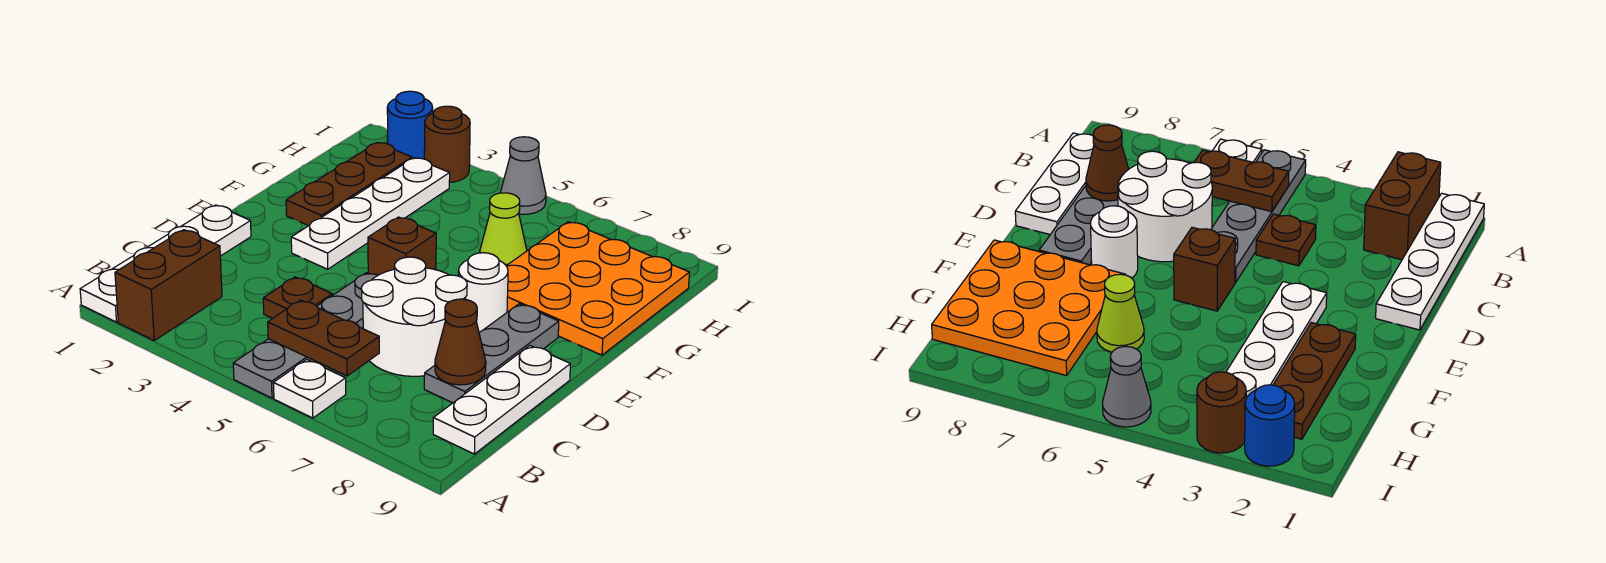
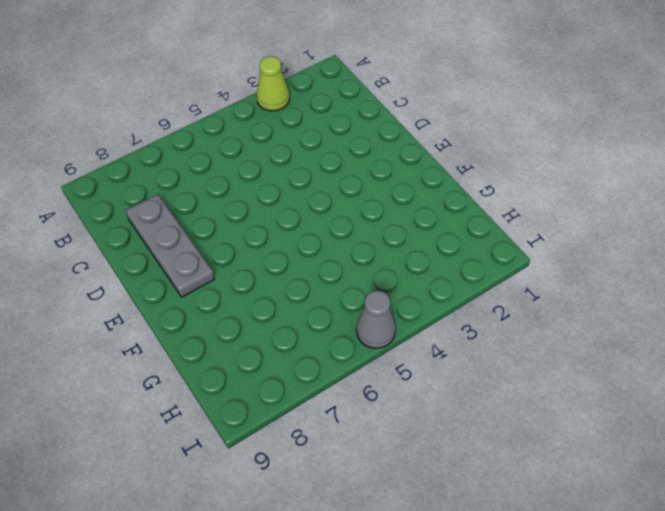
lime cone A3 level 1 -> lime cone G6 level 1
none -> white plate A1:D1 level 1
none -> brown brick A2:B2 level 1
none -> grey plate A5:D5 level 1

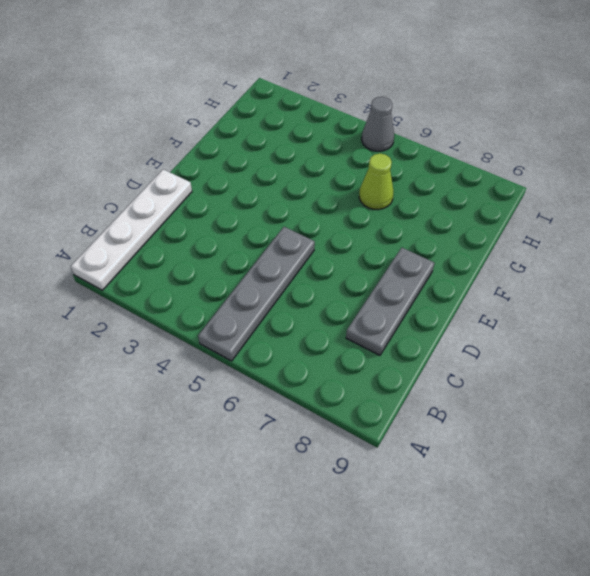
none -> brown brick A2:B2 level 1
none -> white plate A6 level 1
none -> white plate B9:D9 level 1

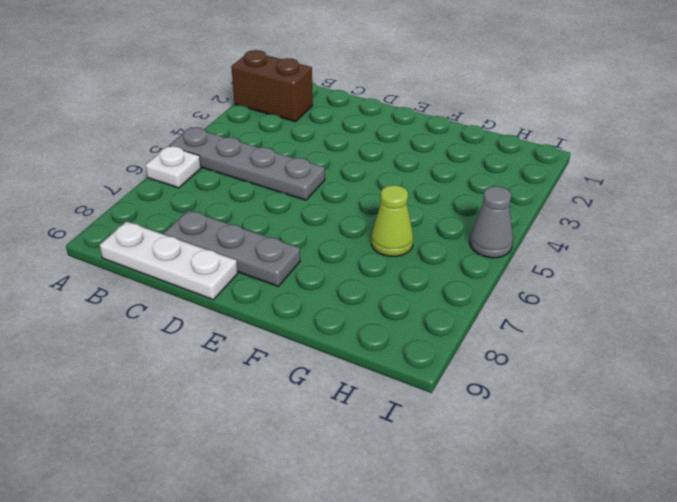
none -> white plate A1:D1 level 1
none -> brown plate C4 level 1
none -> white round brick C6:D7 level 1

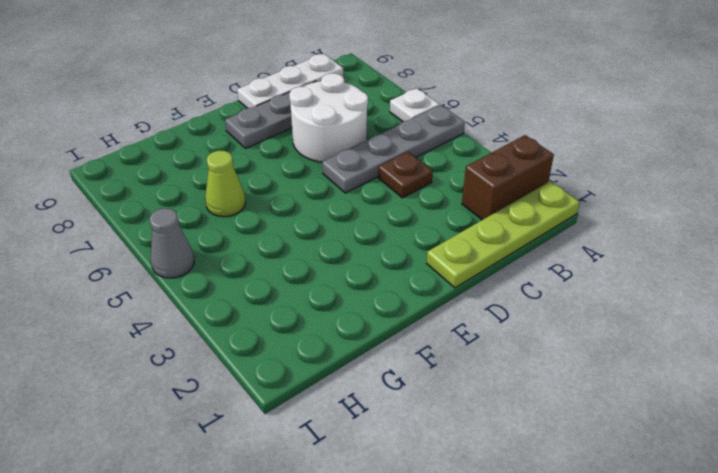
lime plate A1:D1 level 1 -> white plate A1:D1 level 1
none -> white plate E3:H3 level 1
none -> brown brick E5 level 1
none -> white round brick E7 level 1

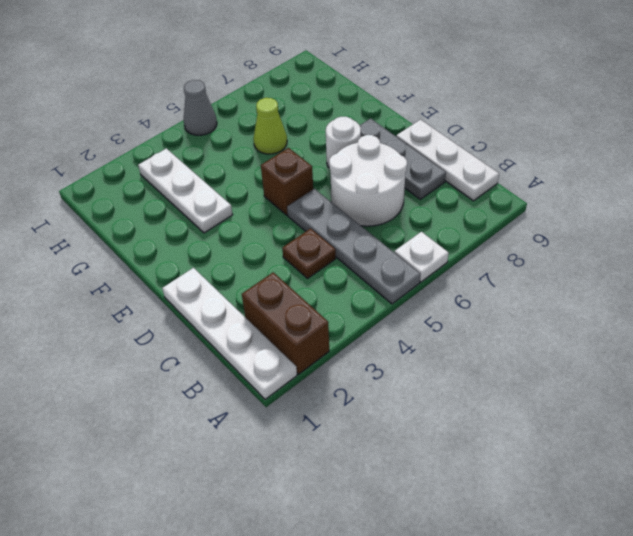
white plate F3:H3 level 1 -> white plate E3:H3 level 1
none -> brown plate F2:H2 level 1
none -> orange plate F7:H9 level 1
none -> blue round brick I2 level 1

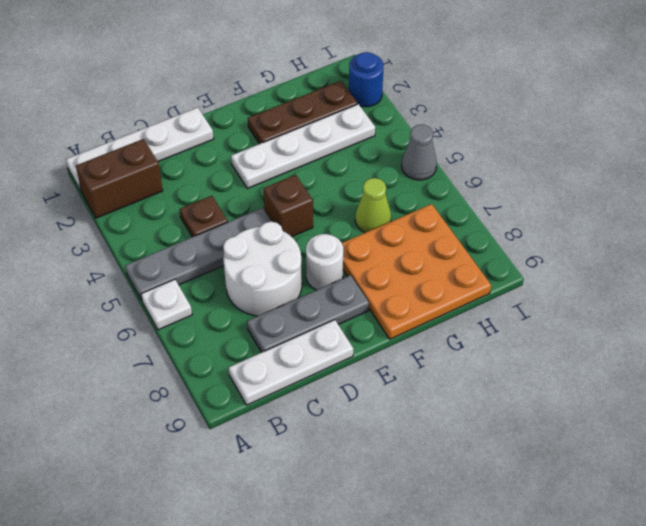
none -> brown round brick I3 level 1
none -> brown plate B5:B6 level 2
none -> brown cone C8 level 2

